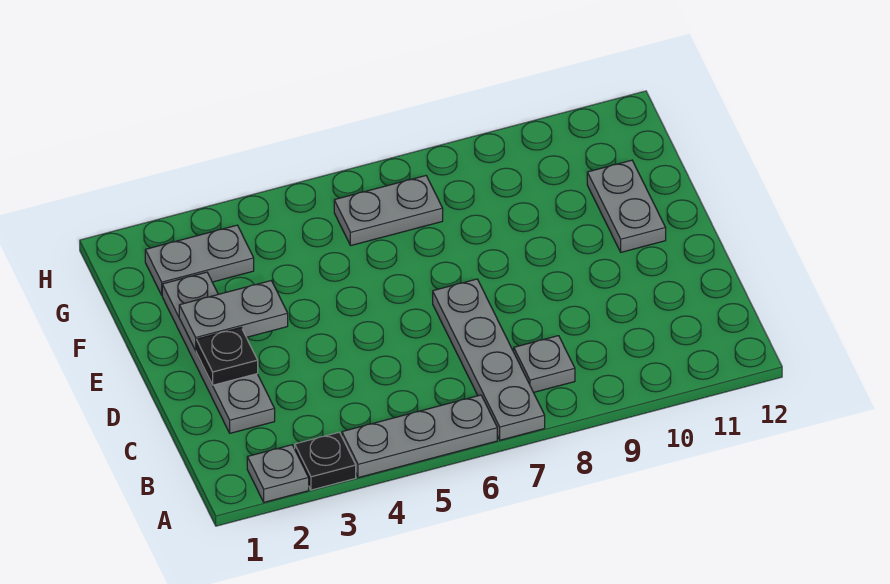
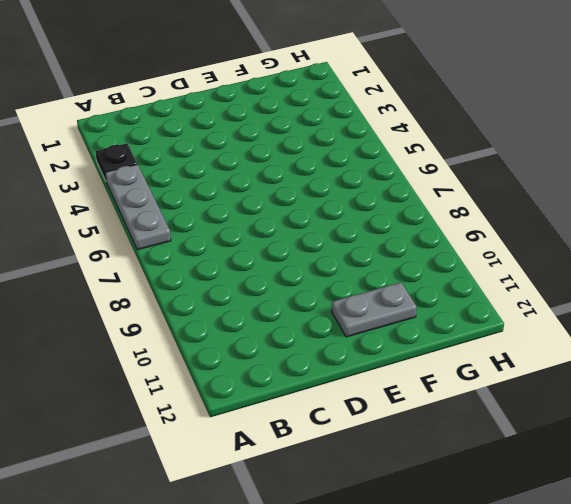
none -> grey plate A2 level 1
none -> grey plate A7:D7 level 1

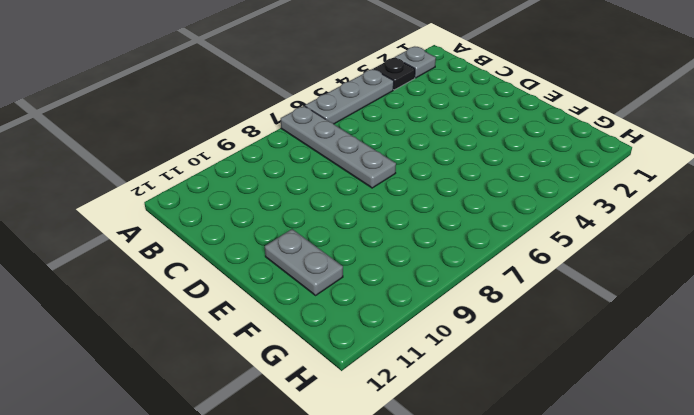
none -> grey plate B8 level 1
none -> grey plate C2:F2 level 1

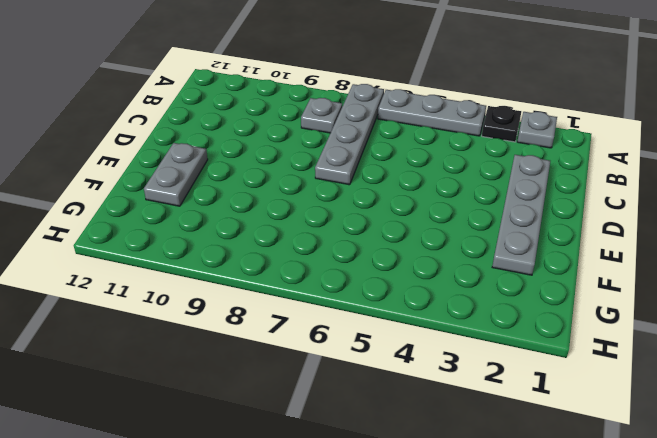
none -> grey plate G2:G3 level 1
none -> grey plate G6:G7 level 1

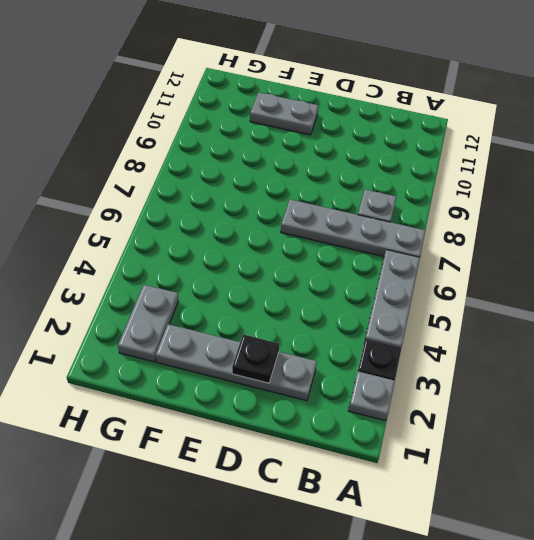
none -> grey plate G6:G7 level 1
none -> grey plate E2:E3 level 2

